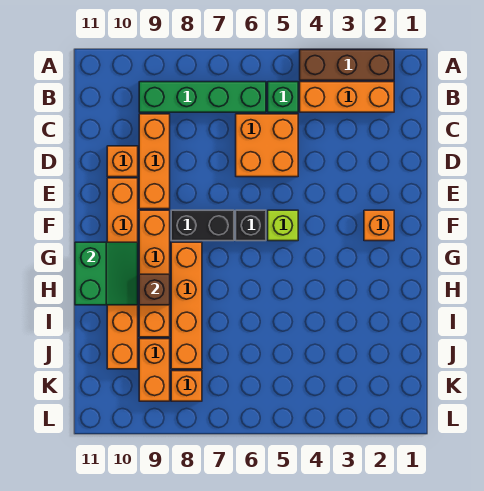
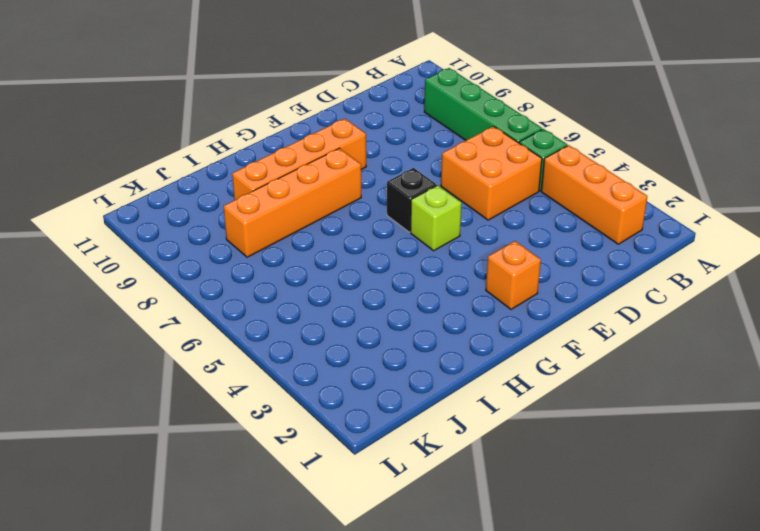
none -> brown brick A2:A4 level 1
none -> orange brick C9:E9 level 1
none -> orange brick D10 level 1

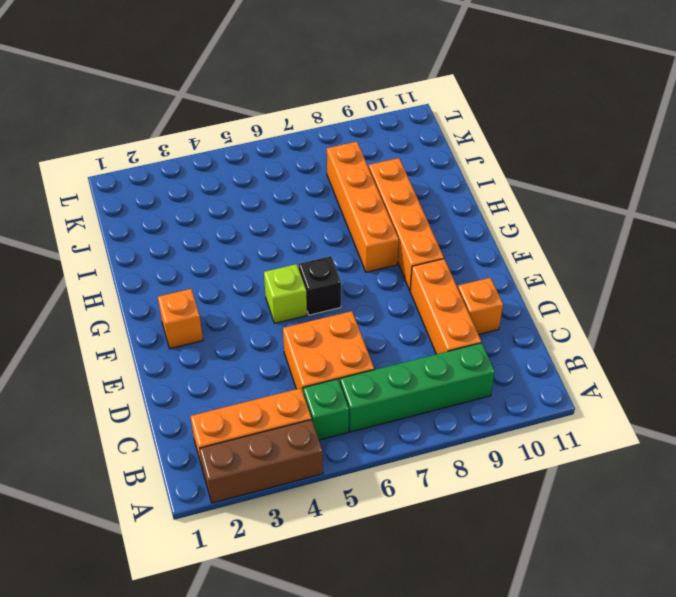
none -> orange brick E10:J10 level 1
none -> black brick F7:F8 level 1
none -> orange brick J9:K9 level 1

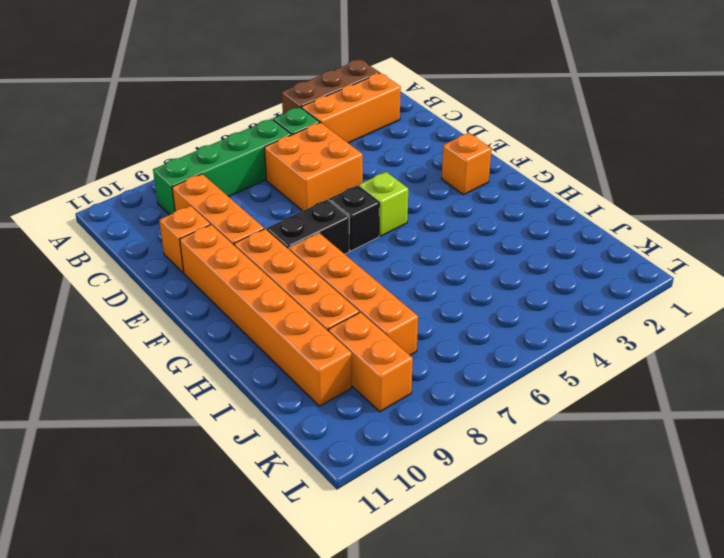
none -> orange brick K8 level 1
none -> green slope G10:H11 level 2 top 11
none -> brown brick H9 level 2

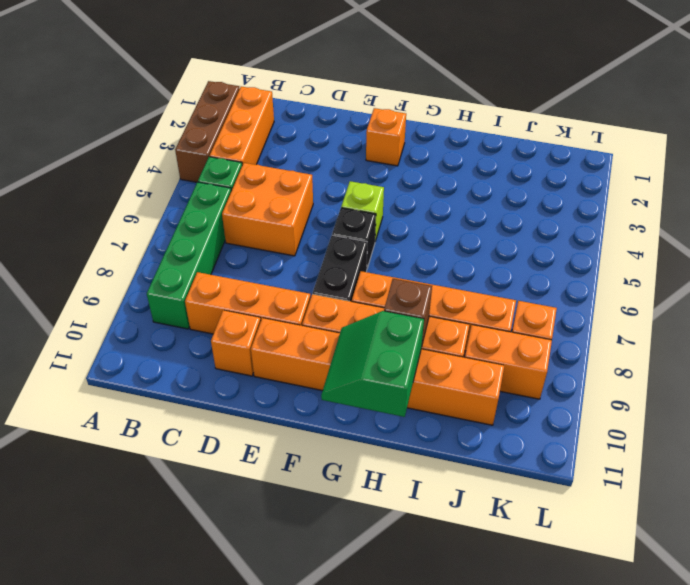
green slope G10:H11 level 2 top H -> green slope G10:H11 level 2 top 11

